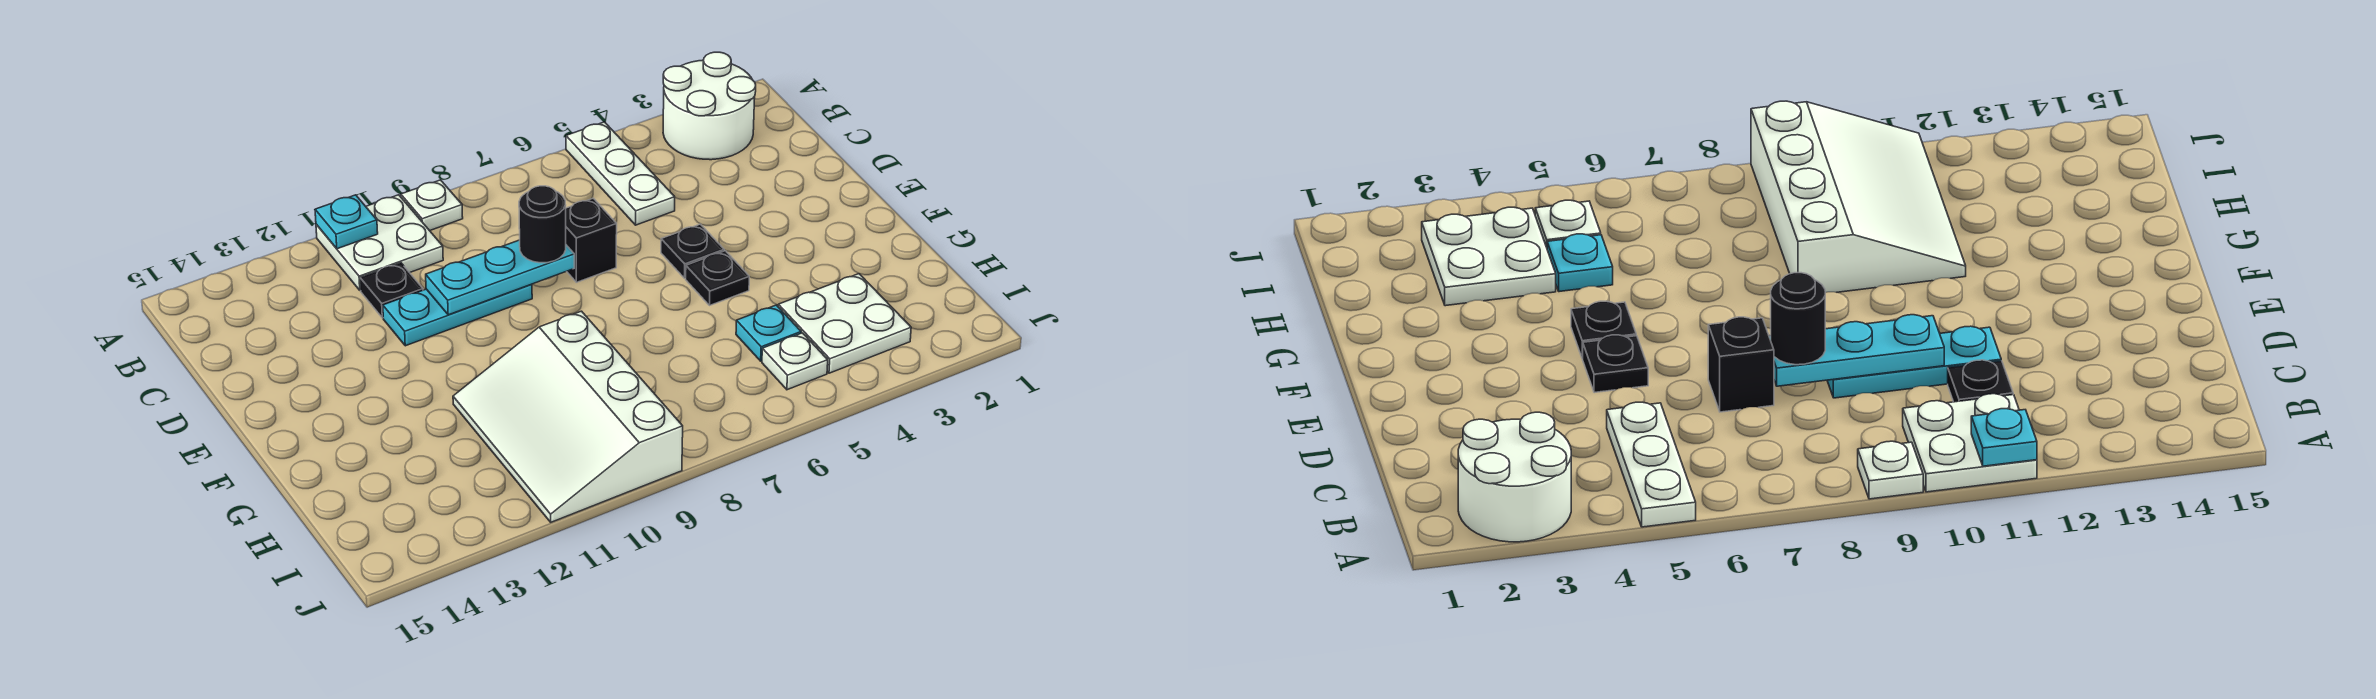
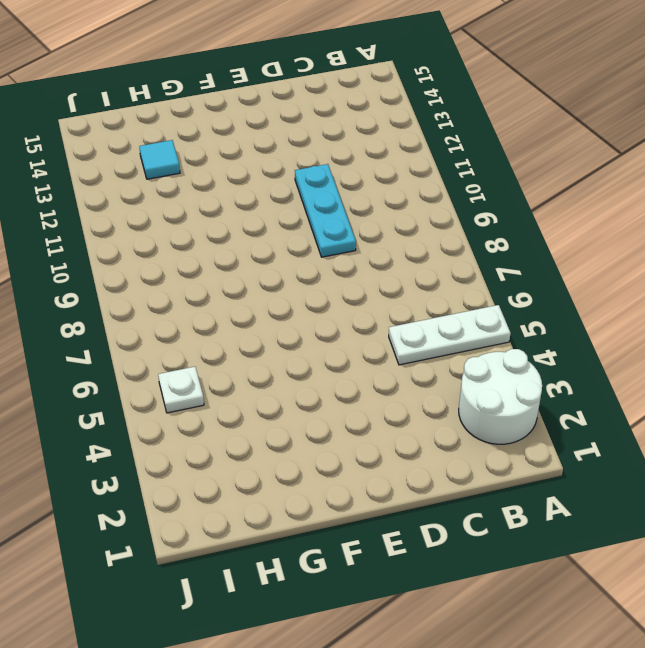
cyan tile H13 level 1 -> none
none -> white plate A9 level 1
none -> white plate A10:B11 level 1
none -> black plate C11 level 1

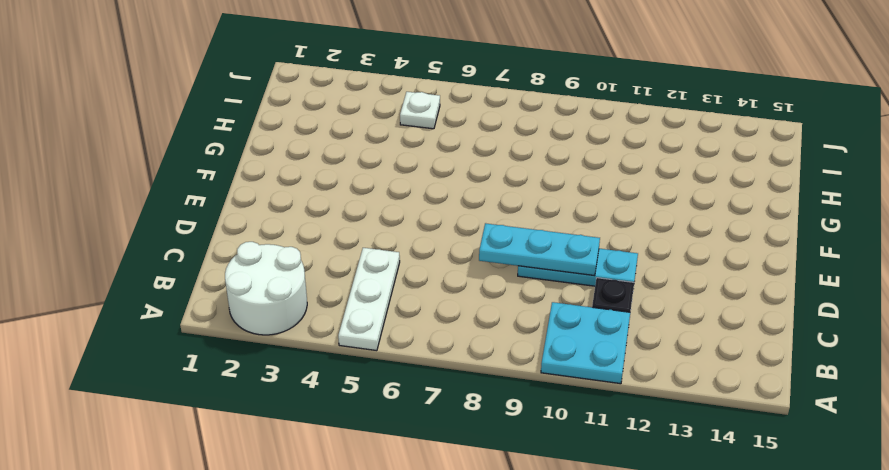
cyan plate A10:B11 level 1 -> white plate A10:B11 level 1
none -> white plate A9 level 1
none -> black brick D7 level 1
none -> black plate E5 level 1

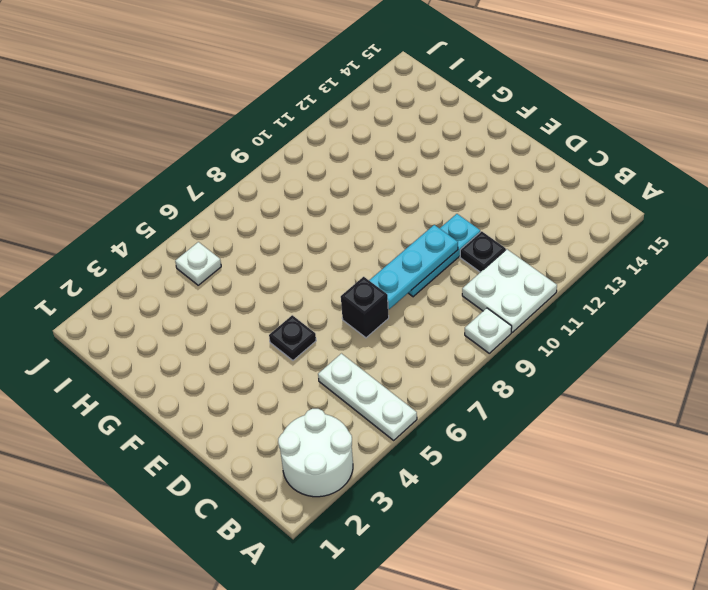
none -> black plate F5 level 1
none -> white slope G9:J11 level 1 top 9
none -> white plate H3:I4 level 1

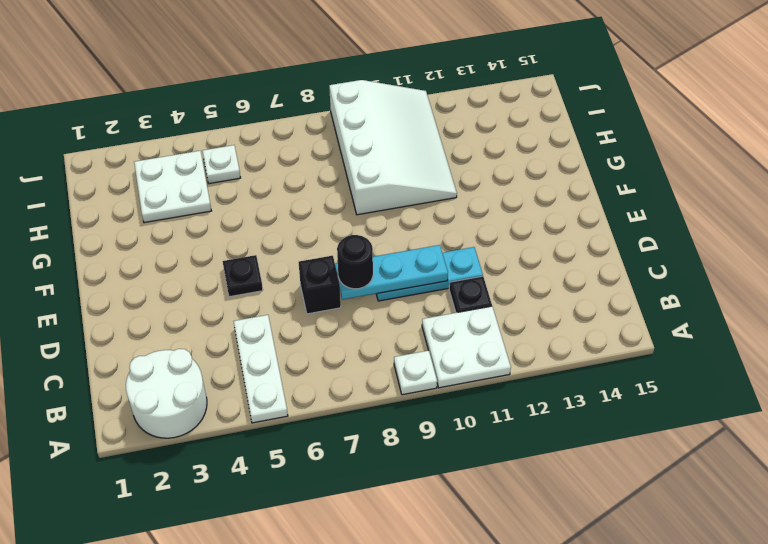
none -> black plate F5 level 1
none -> cyan plate H5 level 1
none -> cyan plate A11 level 2

